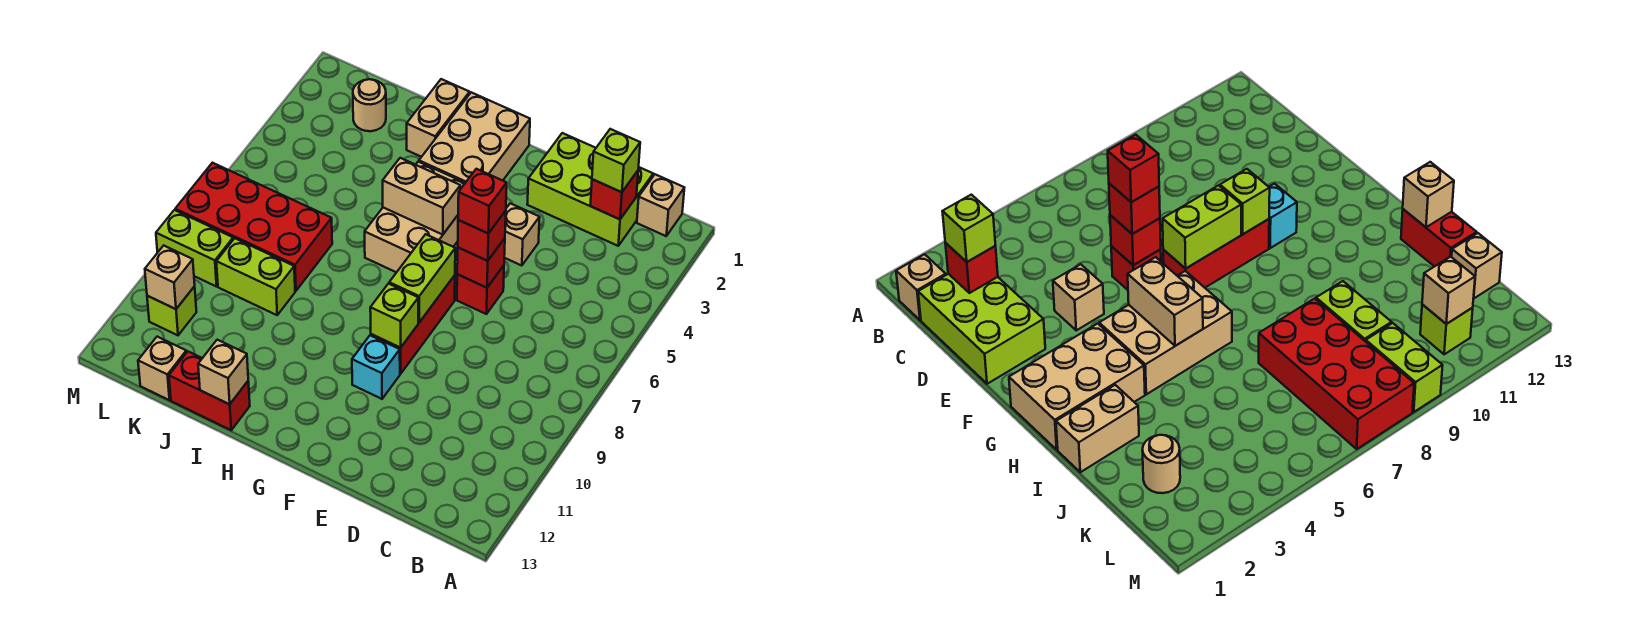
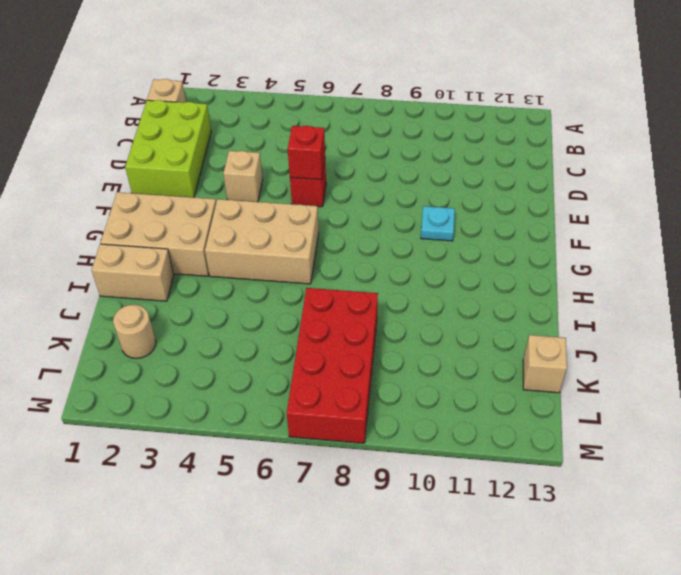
cyan plate F10 level 1 -> cyan brick F10 level 1
none -> red brick F7:F9 level 1
none -> red brick I13:J13 level 1
none -> lime brick J9:K9 level 1

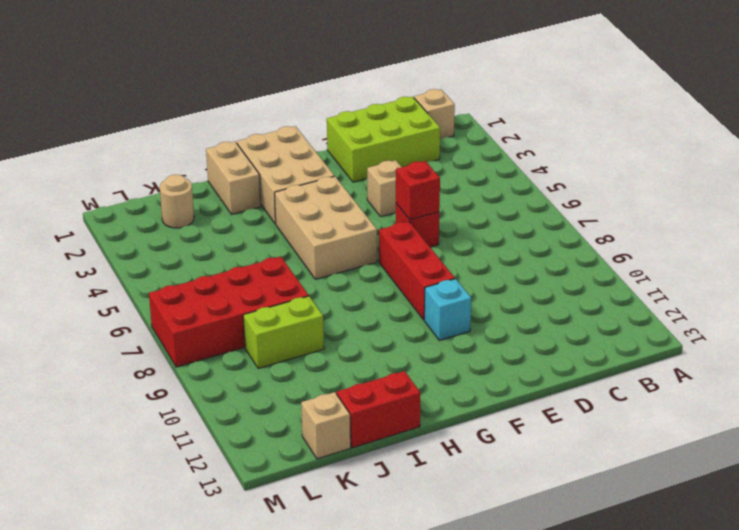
none -> lime brick L9:M9 level 1
none -> lime brick L11 level 1
none -> red brick C2 level 2

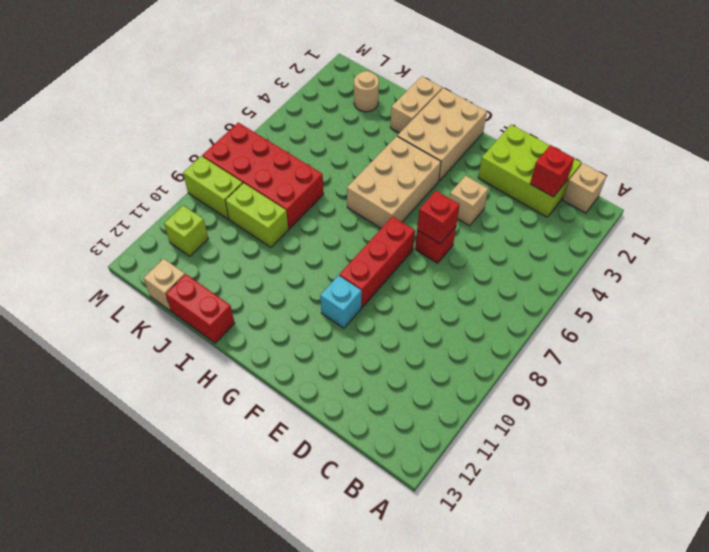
none -> lime brick F7:F8 level 2
none -> lime brick F9 level 2
none -> tan brick G5:H5 level 2

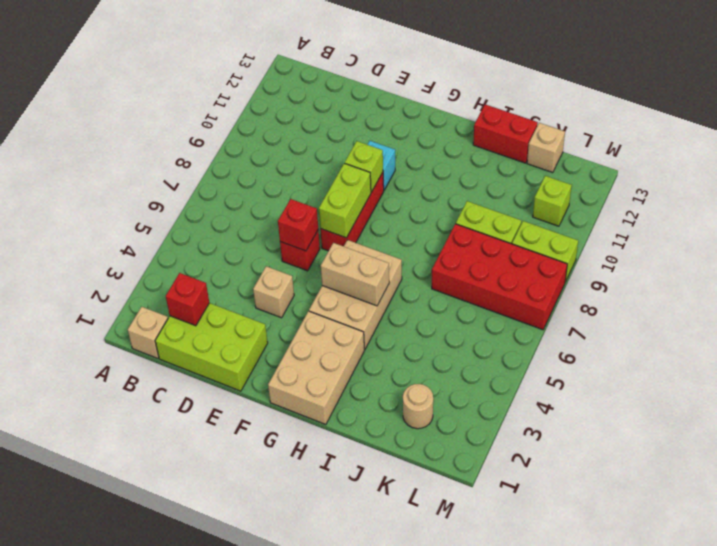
none -> tan brick I1:I2 level 1
none -> tan brick I13 level 2
none -> tan brick L11 level 2

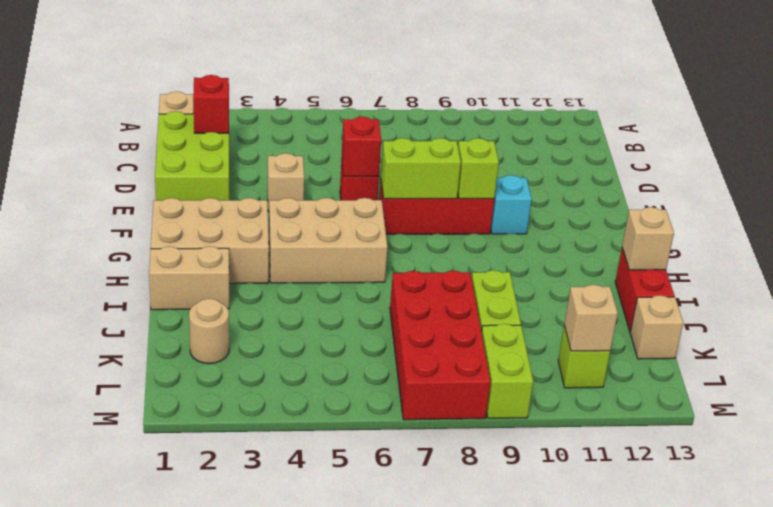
none -> tan brick G5:H5 level 2
none -> lime brick C2 level 3
none -> red brick E6 level 3

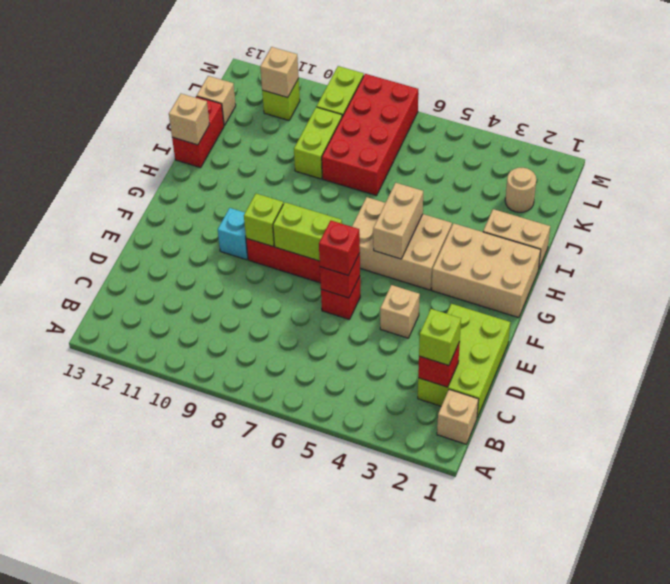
none -> red brick E6 level 4

